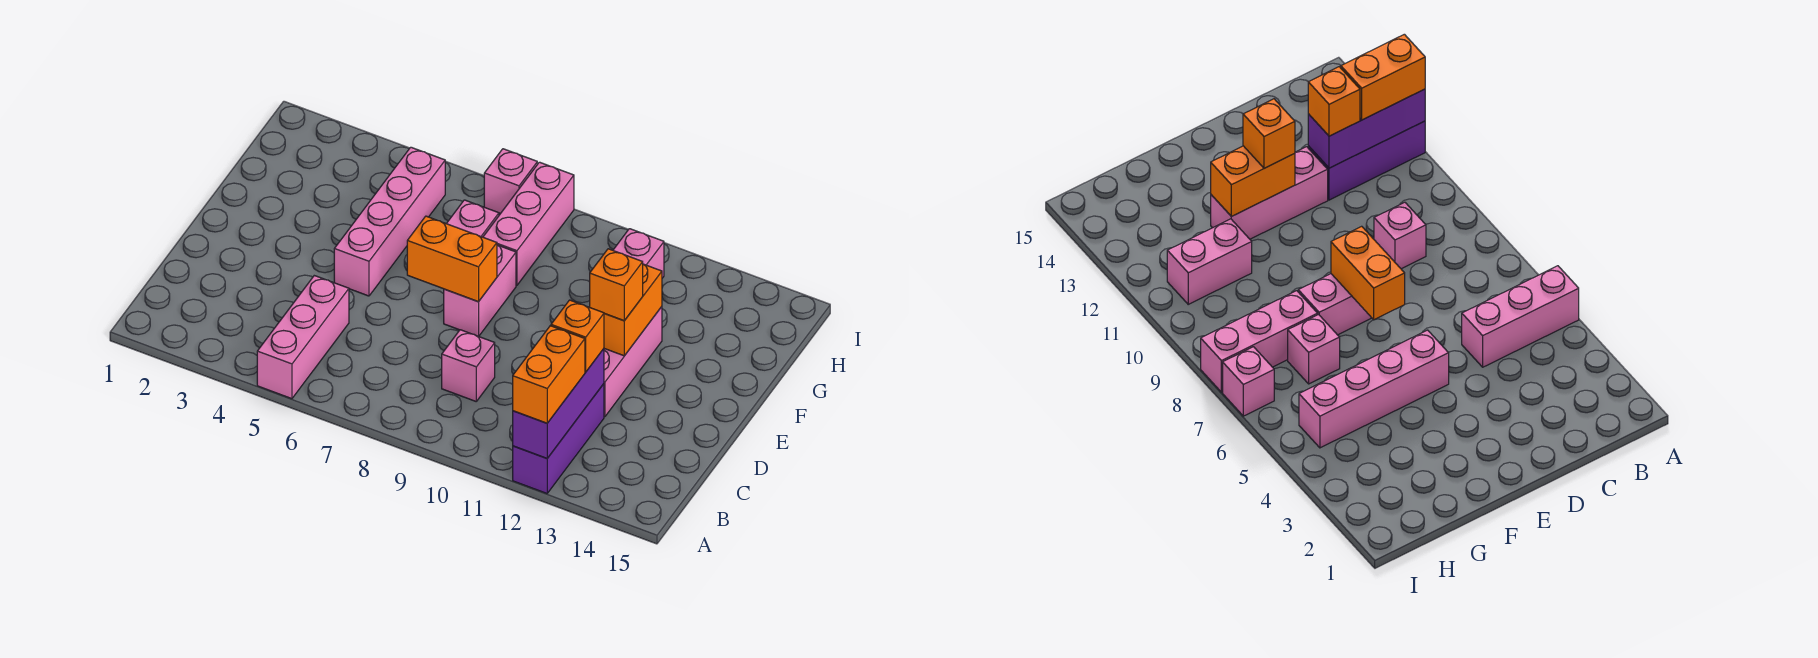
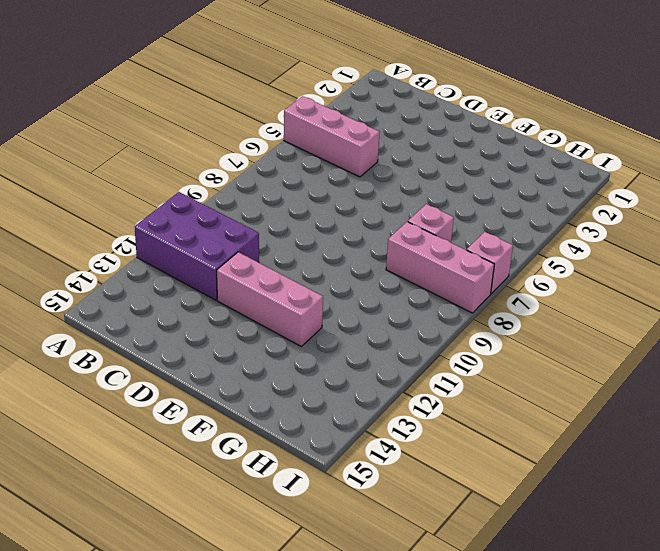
purple brick A11:C12 level 1 -> purple brick A12:C12 level 1
none -> pink brick C9 level 1
none -> pink brick E5:H5 level 1
none -> pink brick E8:F8 level 1

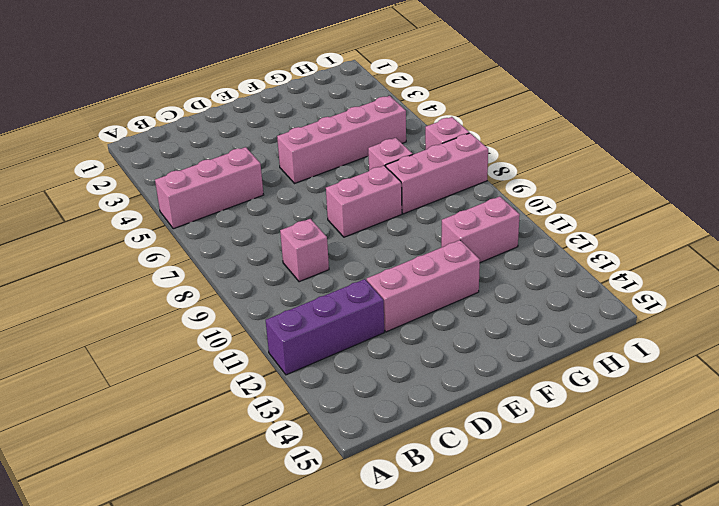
none -> purple brick A12:C12 level 2
none -> orange brick E7:E8 level 2
none -> orange brick E12:F12 level 2

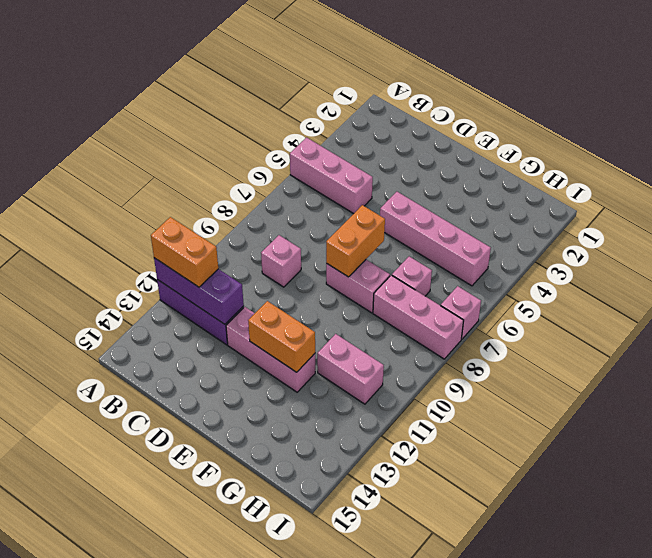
none -> orange brick C12 level 3
none -> orange brick E12 level 3

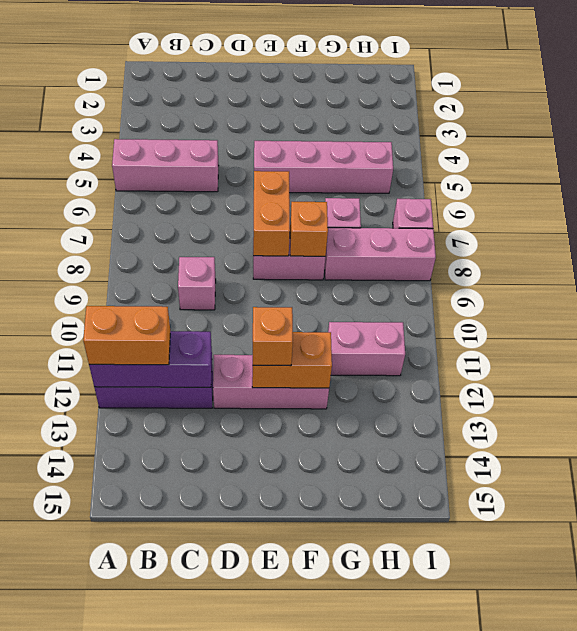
orange brick F8 level 2 -> orange brick C12 level 3

